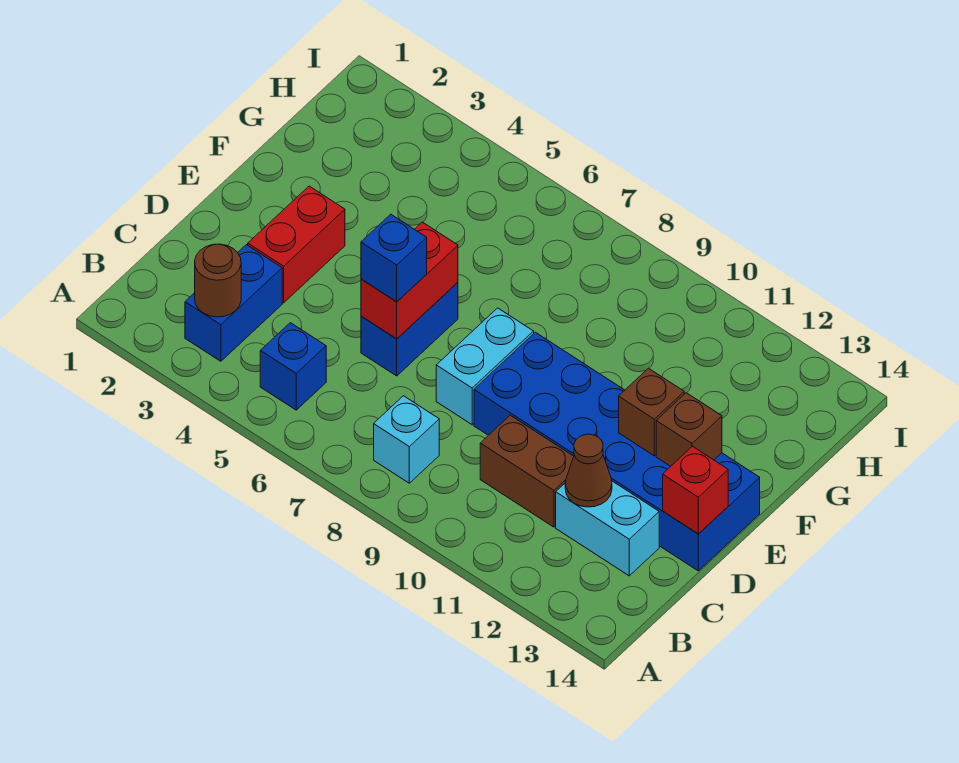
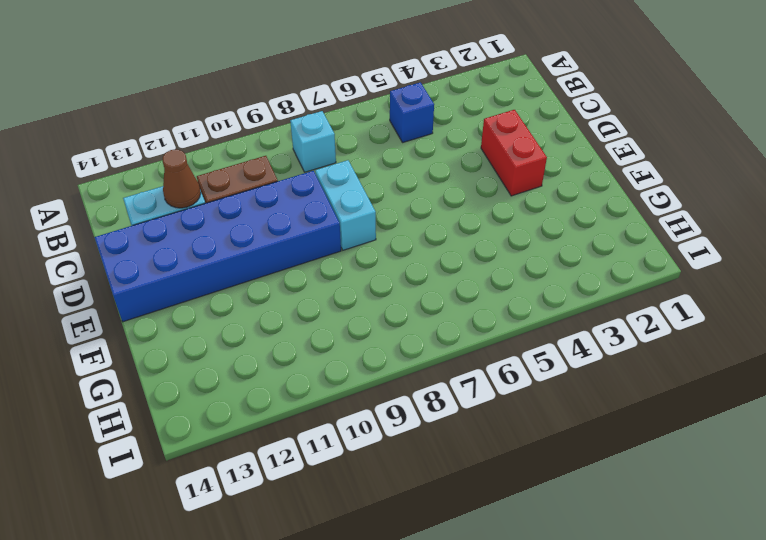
none -> blue brick B3:C3 level 1
none -> blue brick D6:E6 level 1
none -> brown round brick B3 level 2

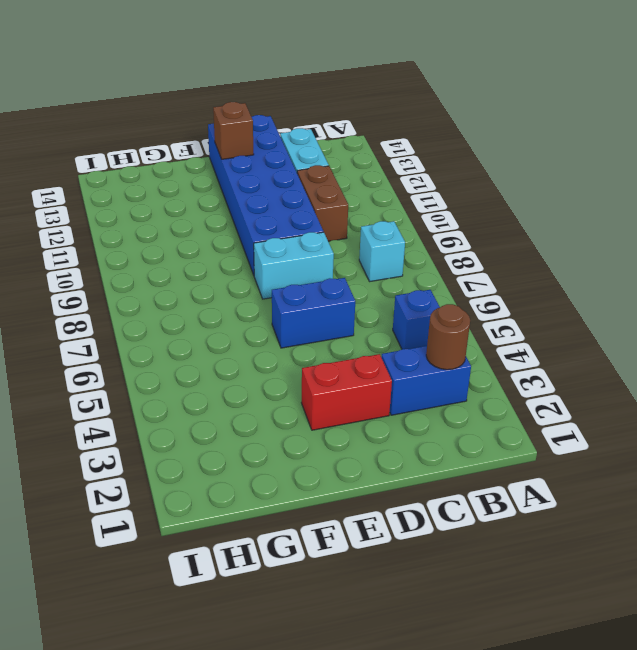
none -> brown cone C12 level 2
none -> red brick D6:E6 level 2
none -> red brick D14 level 2

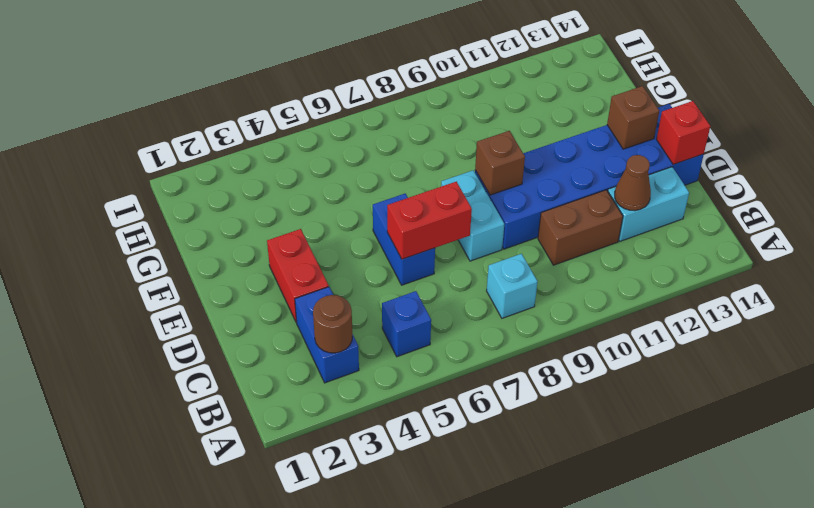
red brick D6:D7 level 2 -> red brick D6:E6 level 2
brown brick E9 level 2 -> brown brick E12 level 2
none -> blue brick D6 level 3

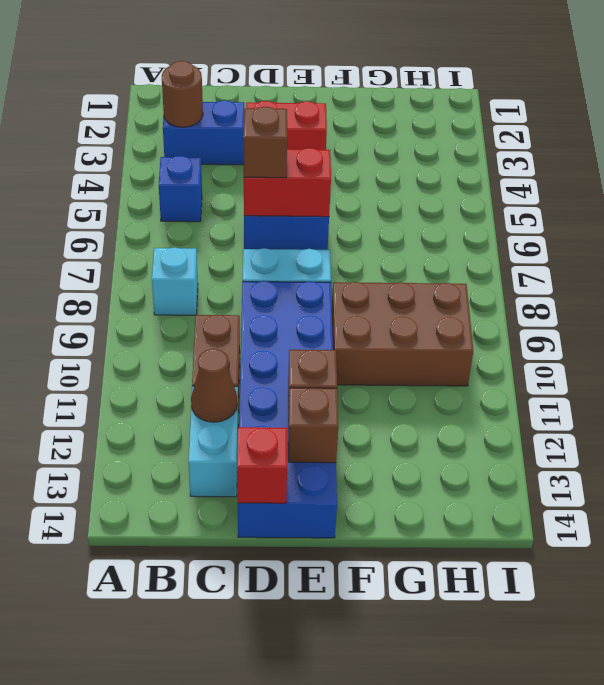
brown brick D6 level 3 -> blue brick D6 level 3
brown brick F9:H10 level 1 -> none

